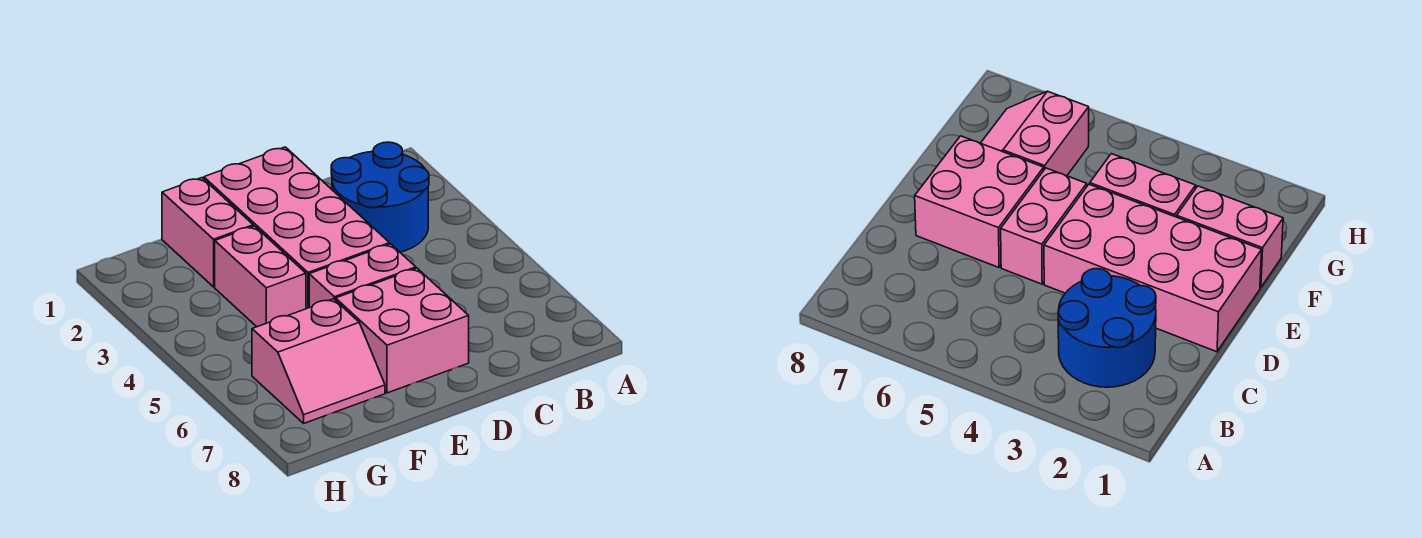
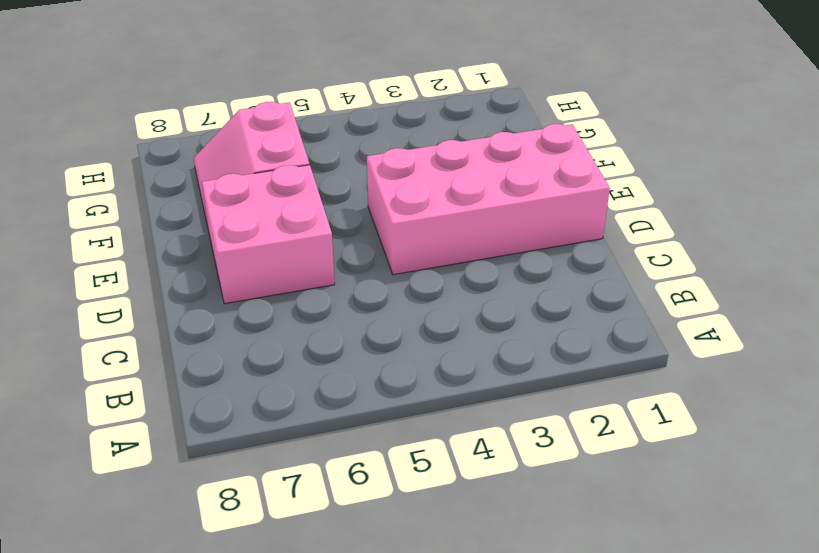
none -> blue round brick B2:C3 level 1
none -> pink brick D5:E5 level 1

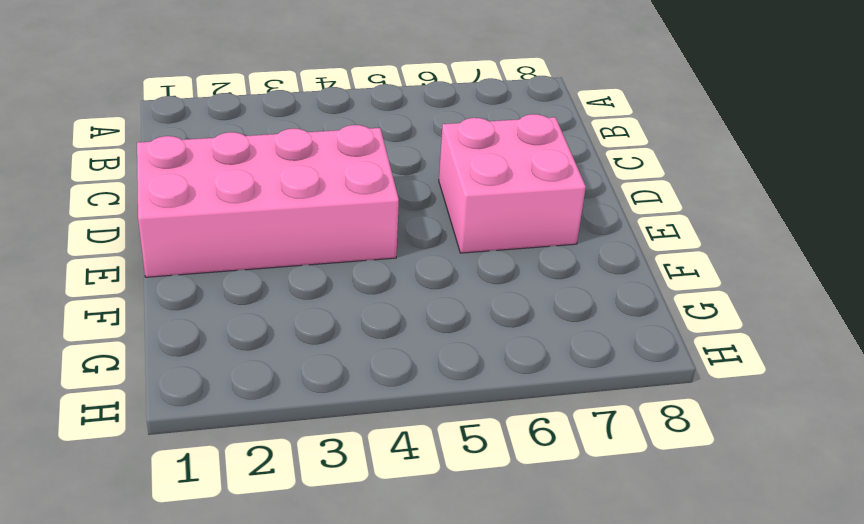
none -> blue round brick B2:C3 level 1
none -> pink brick D5:E5 level 1

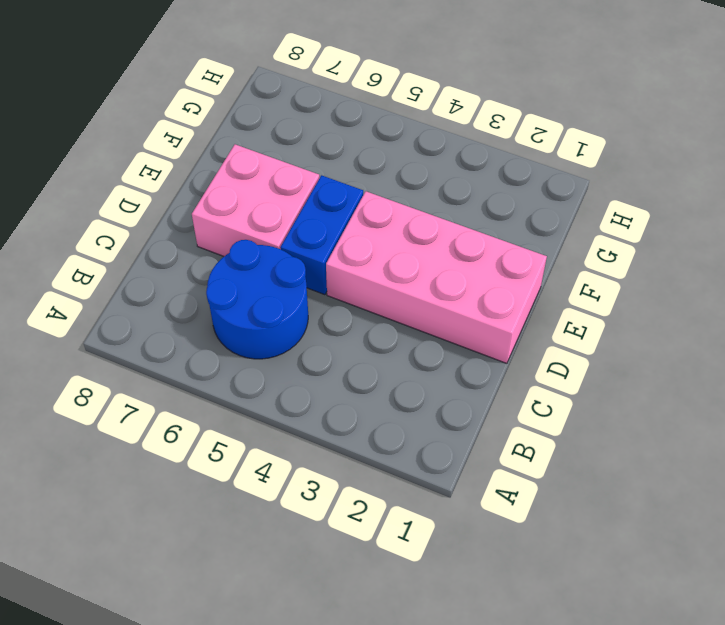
blue round brick B5:C6 level 1 -> blue round brick B2:C3 level 1
blue brick D5:E5 level 1 -> pink brick D5:E5 level 1
none -> pink brick F1:F2 level 1
none -> pink brick F3:F4 level 1

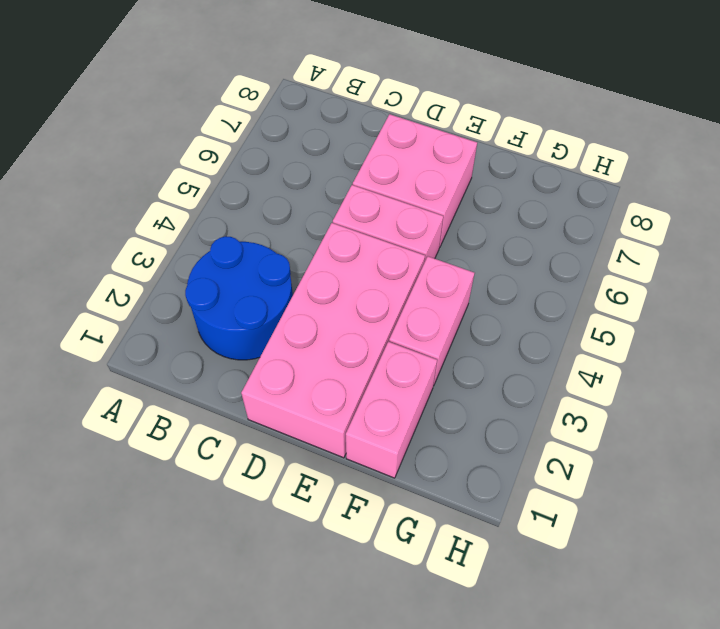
none -> pink slope F6:G7 level 1 top 6

